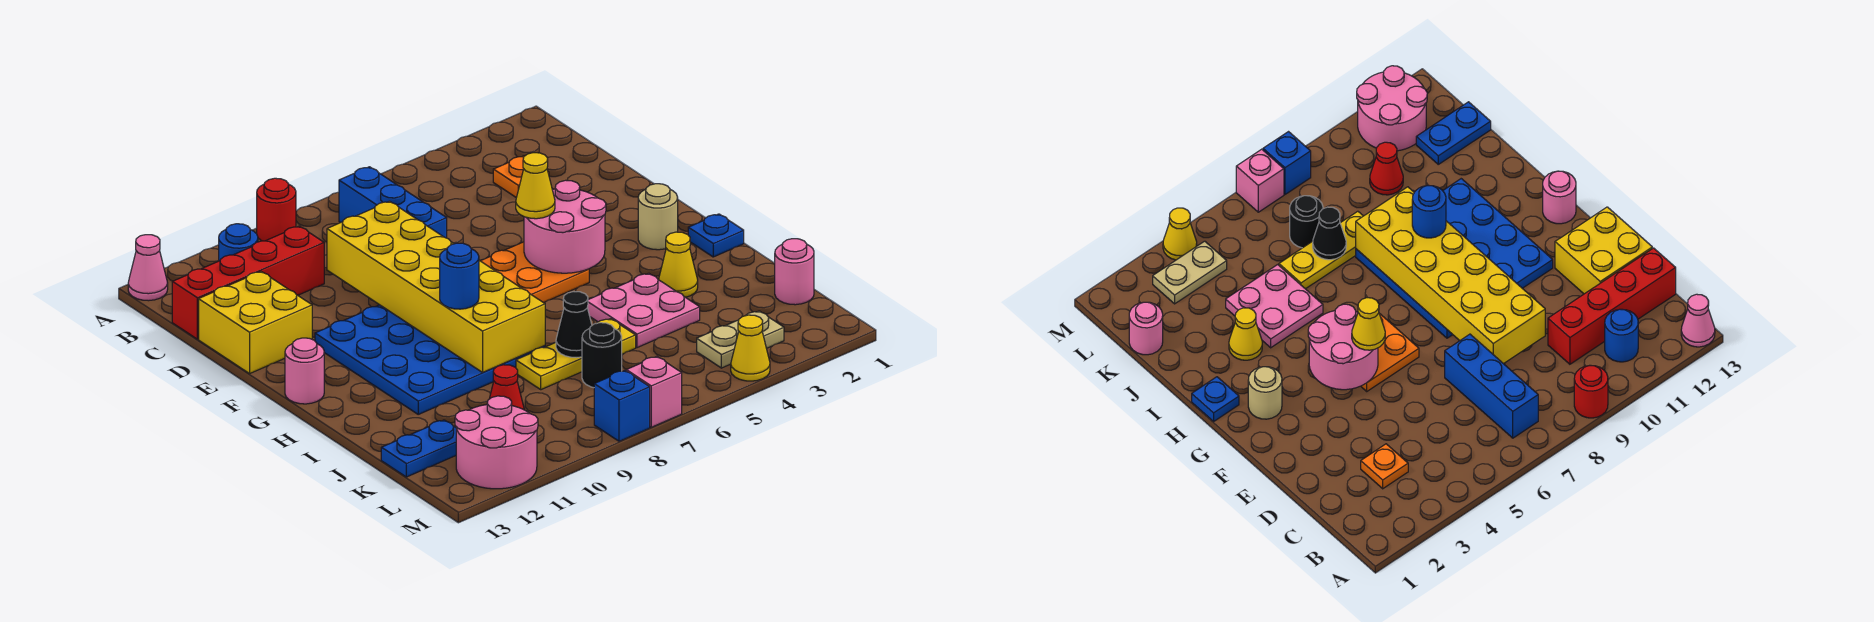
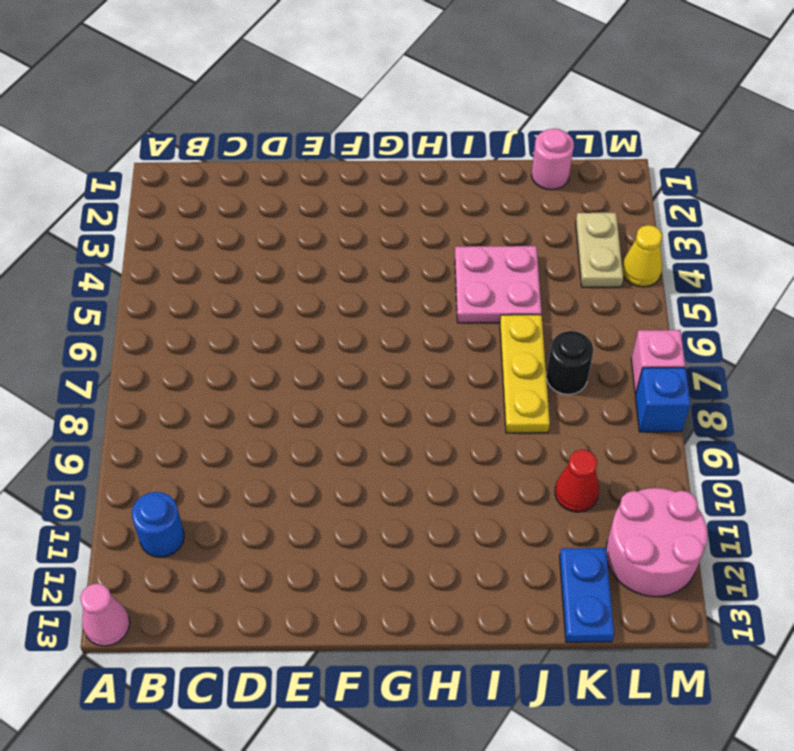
none -> red round brick A9 level 1
none -> blue brick B7:D7 level 1
none -> orange plate C3 level 1

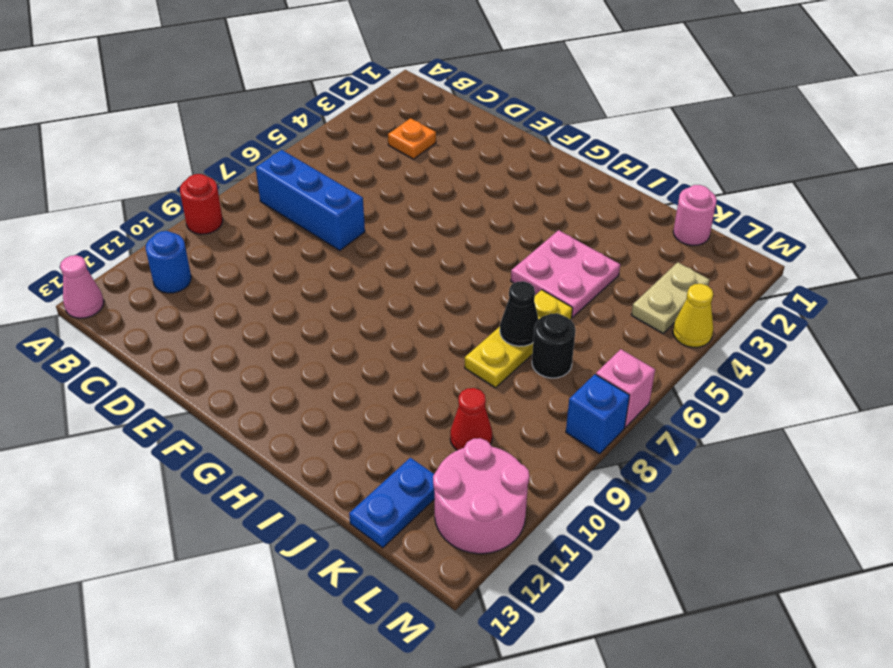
none -> red brick C10:C13 level 1
none -> yellow brick D12:E13 level 1
none -> orange plate F5:G6 level 1

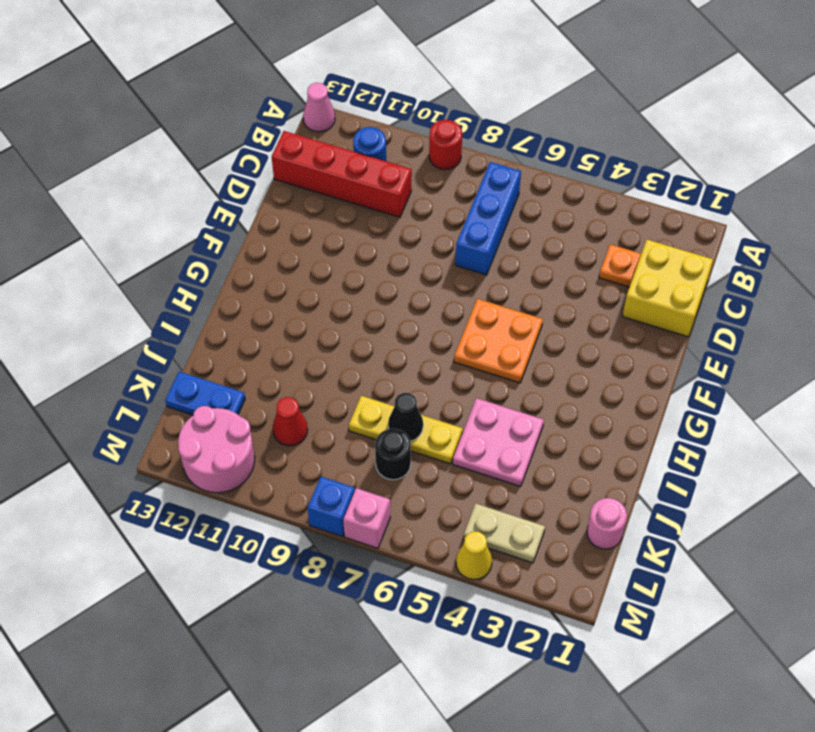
yellow brick C1:D2 level 1 -> yellow brick D12:E13 level 1
none -> blue plate F8:I11 level 1
none -> tan round brick G2 level 1
none -> pink round brick G13 level 1

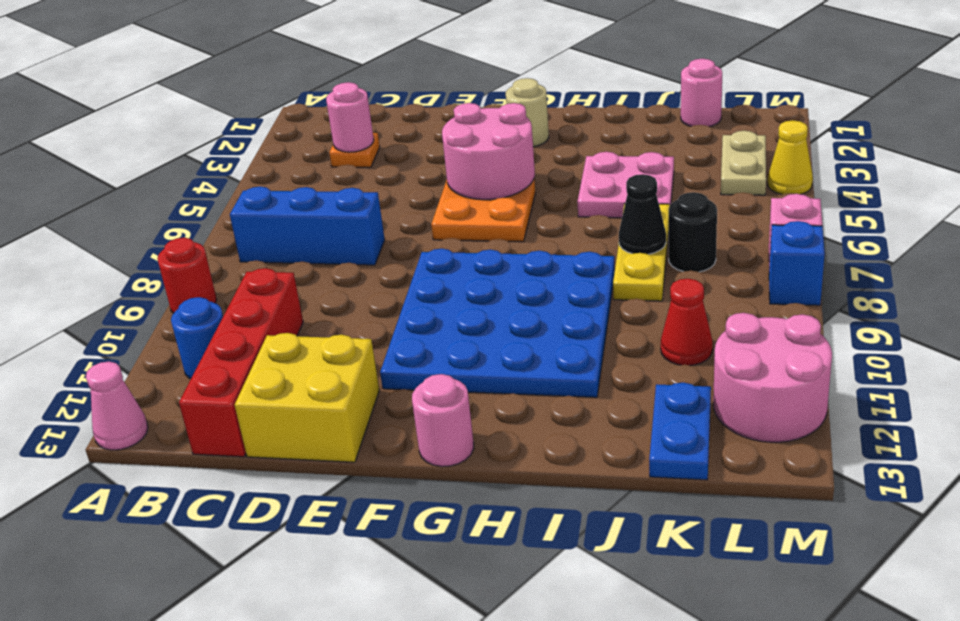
pink round brick C3 level 2 -> none
none -> blue plate H1 level 1
none -> yellow cone I3 level 1
none -> yellow brick D8:I9 level 2

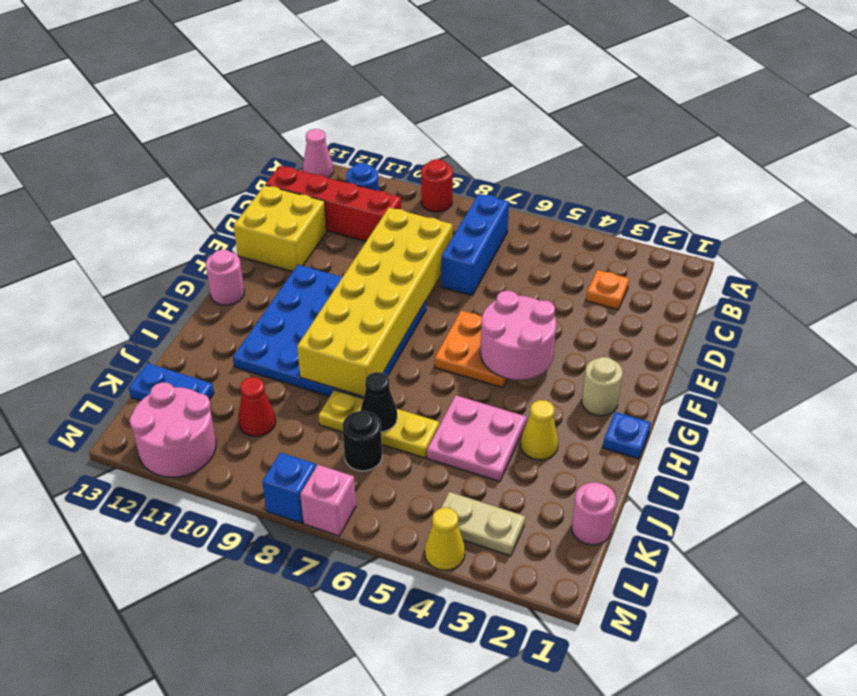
none -> yellow cone F5 level 3
none -> blue round brick H9 level 3

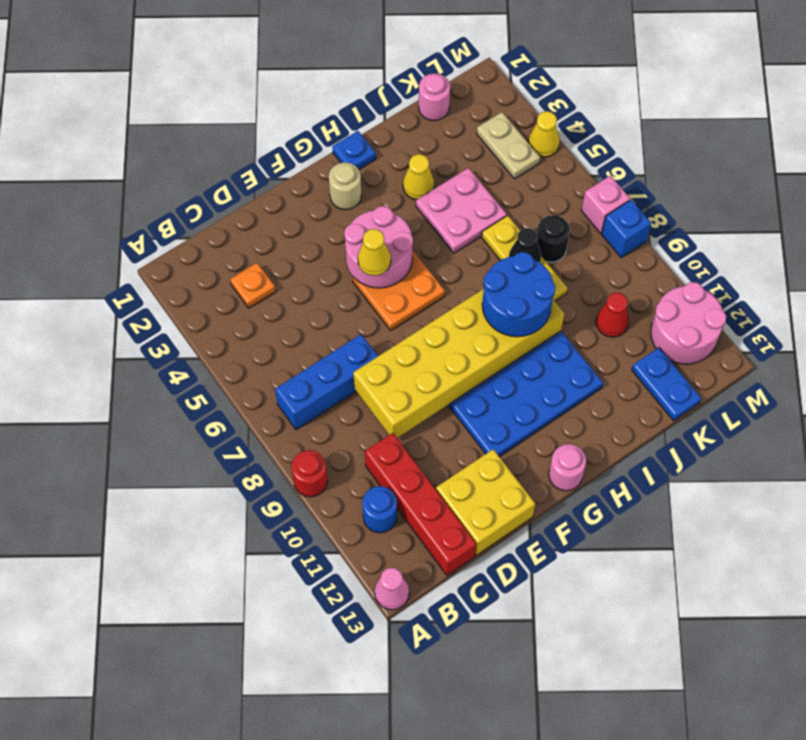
blue round brick H8:I9 level 3 -> blue round brick H9 level 3

